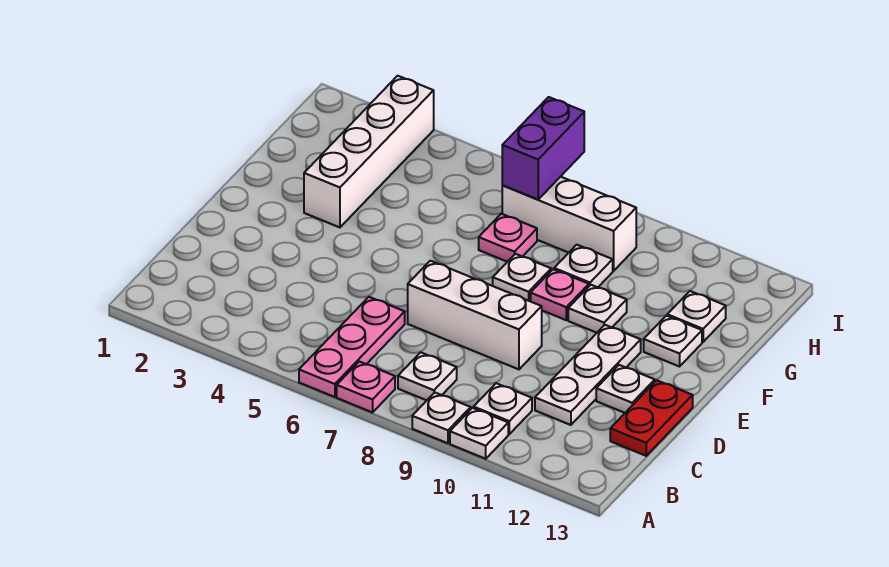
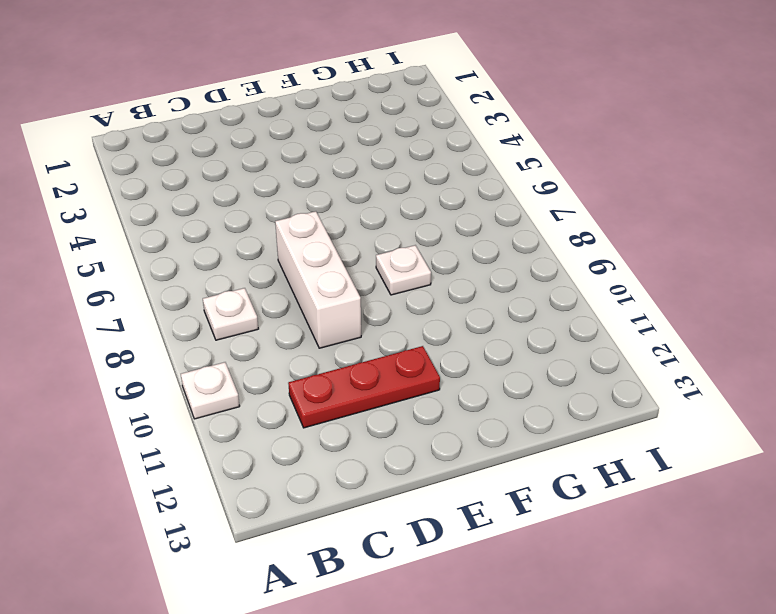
red plate C11:E11 level 1 -> white plate C11:E11 level 1
none -> pink plate A6:C6 level 1
none -> pink plate A7 level 1
none -> white plate A9 level 1

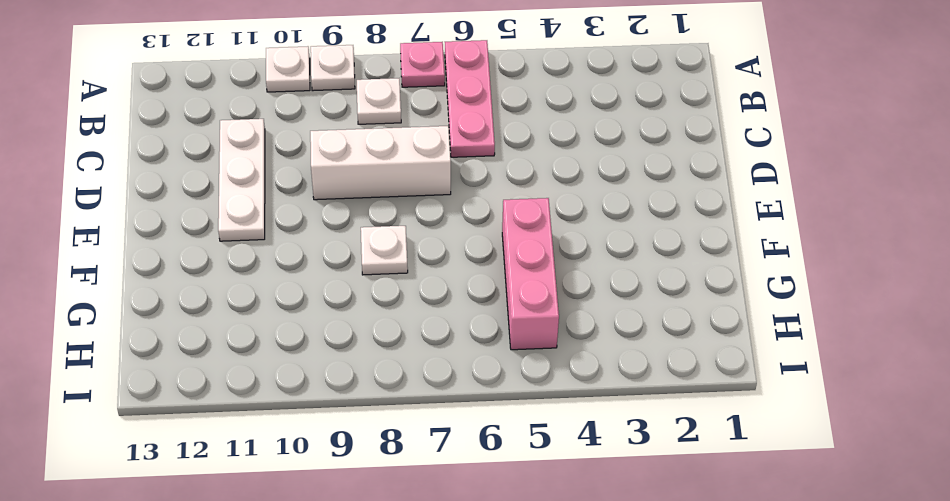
pink brick F5:H5 level 1 -> none
none -> white plate B10 level 1
none -> red plate C13:D13 level 1
none -> white plate D12 level 1

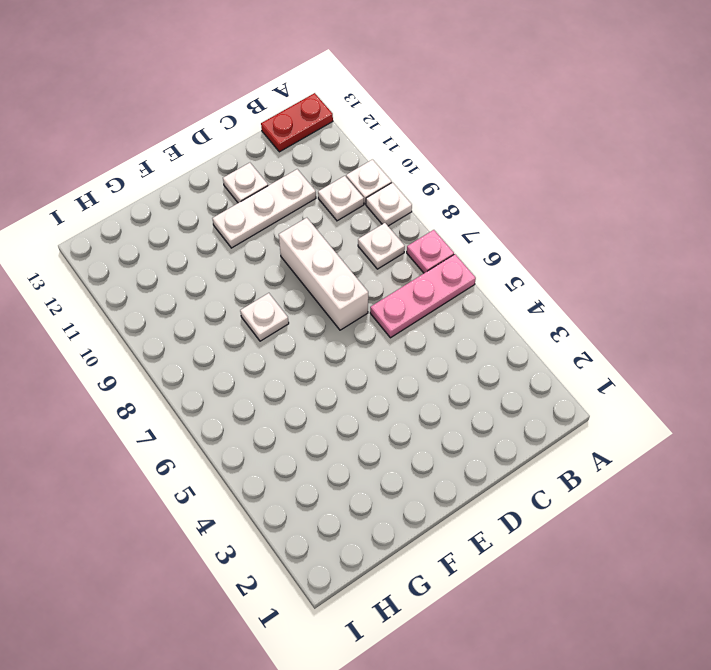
red plate A13:B13 level 1 -> red plate C13:D13 level 1
none -> white brick F3:I3 level 1
none -> pink plate F9 level 1
none -> white plate F10 level 1

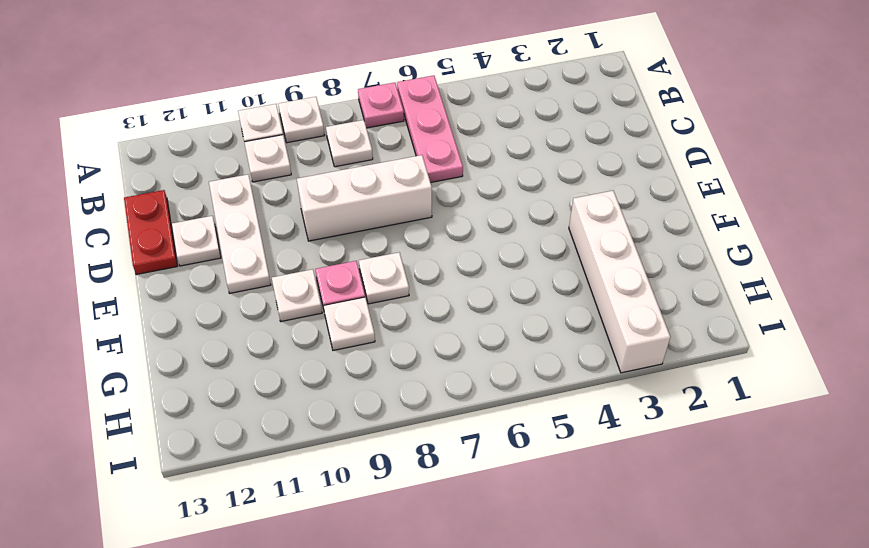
none -> white plate F12 level 1
none -> pink plate G7 level 1
none -> white plate G12 level 1

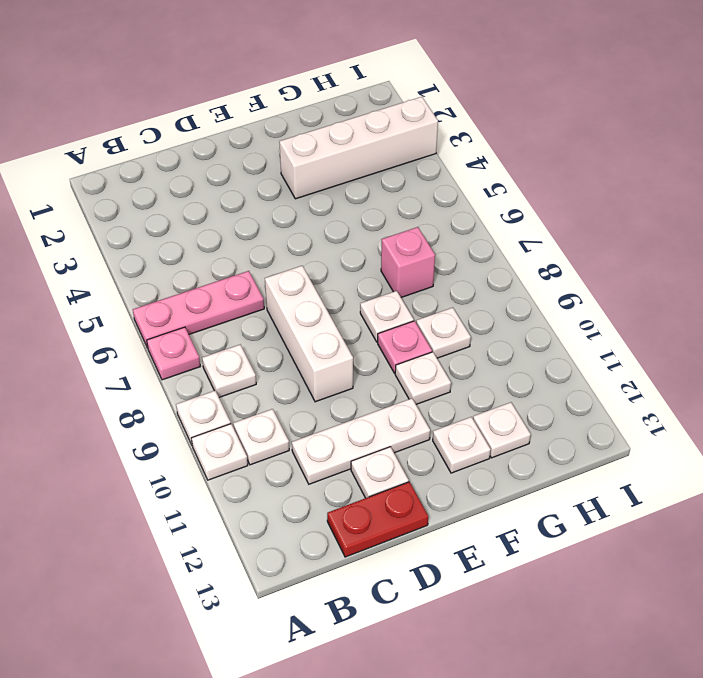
pink brick G7 level 1 -> pink plate G7 level 1
none -> white brick H7:H9 level 1
none -> purple brick H7:I7 level 2

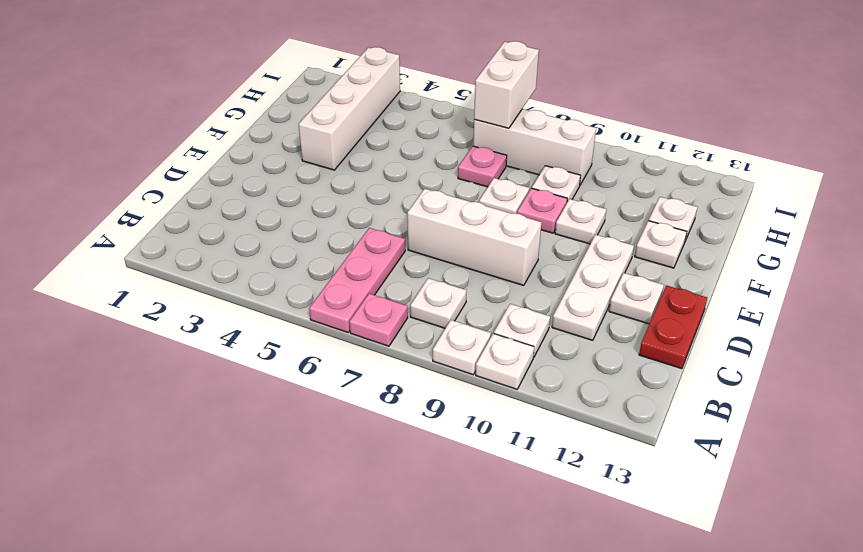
white brick H7:I7 level 2 -> purple brick H7:I7 level 2

